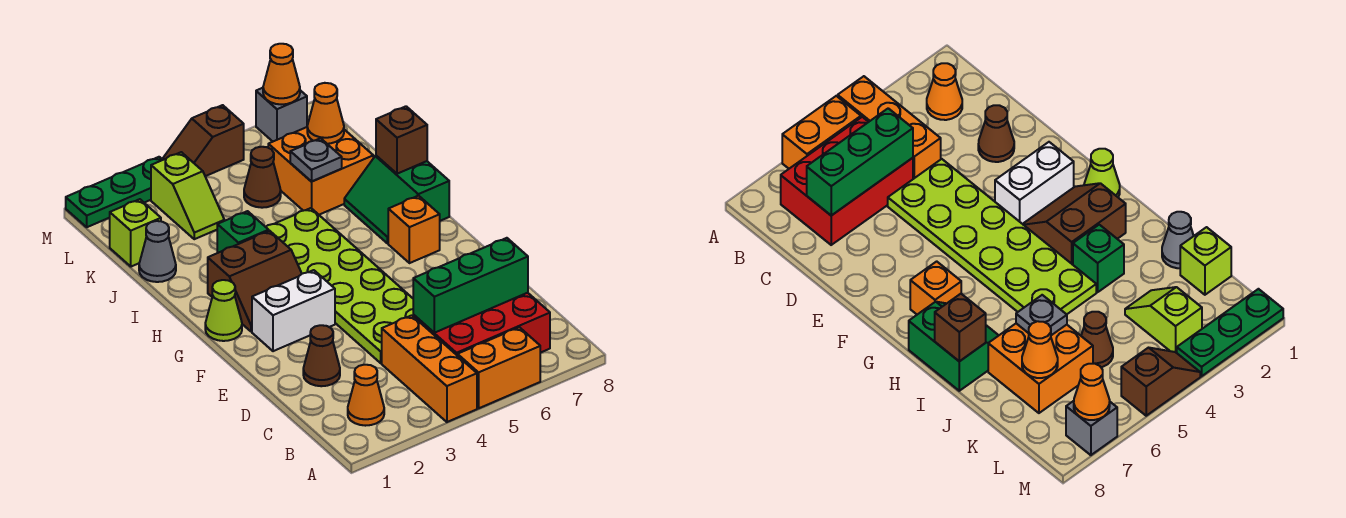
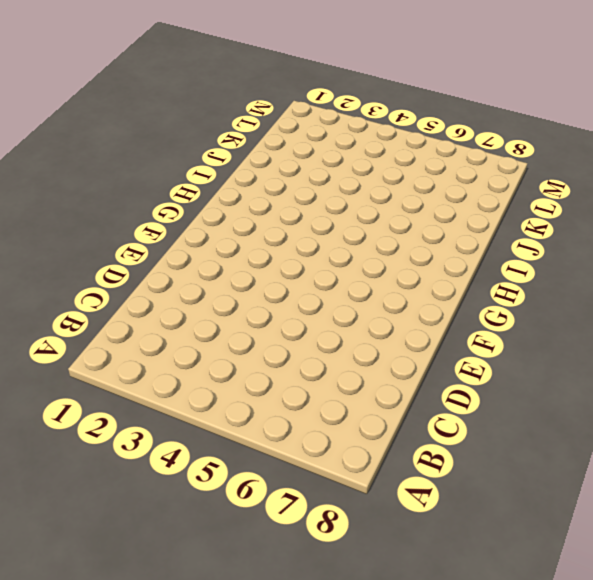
none -> orange brick A4:C4 level 1
none -> orange brick A5:A6 level 1
none -> orange cone B2 level 1

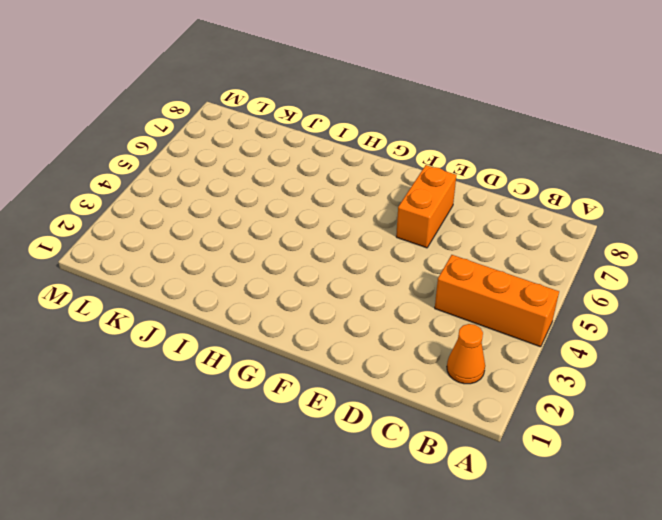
orange brick E6:E7 level 1 -> orange brick A5:A6 level 1
none -> red brick B5:C7 level 1
none -> brown cone D2 level 1
none -> lime plate D4:I5 level 1

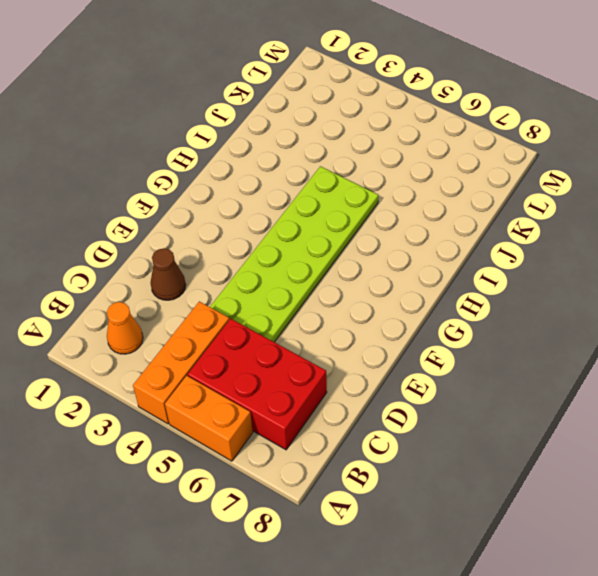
none -> white brick F2:F3 level 1
none -> lime cone G1 level 1
none -> brown slope G2:H3 level 1 top H

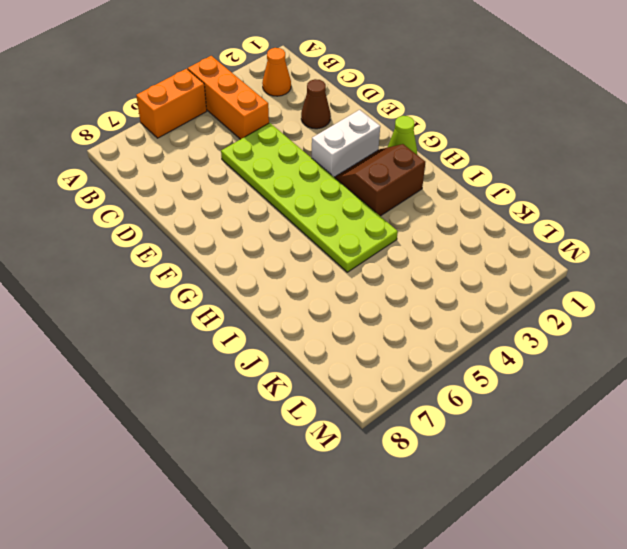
none -> red brick B5:C7 level 1
none -> orange brick G7 level 1
none -> green slope H7:I8 level 1 top 8

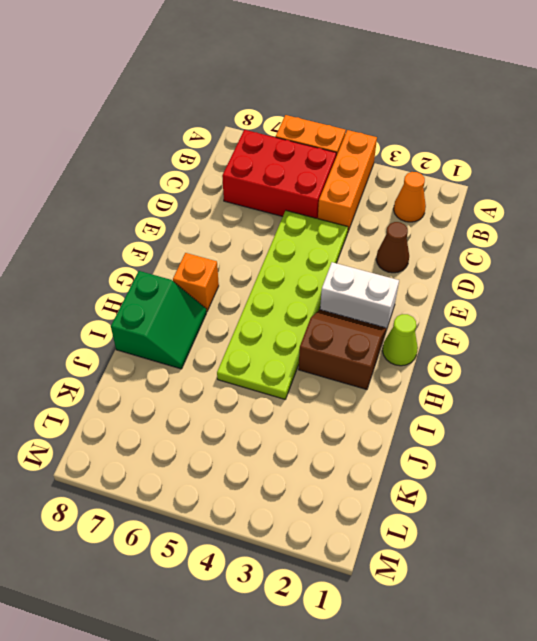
none -> green brick I3 level 1
none -> grey cone J1 level 1
none -> orange brick J6:K7 level 1

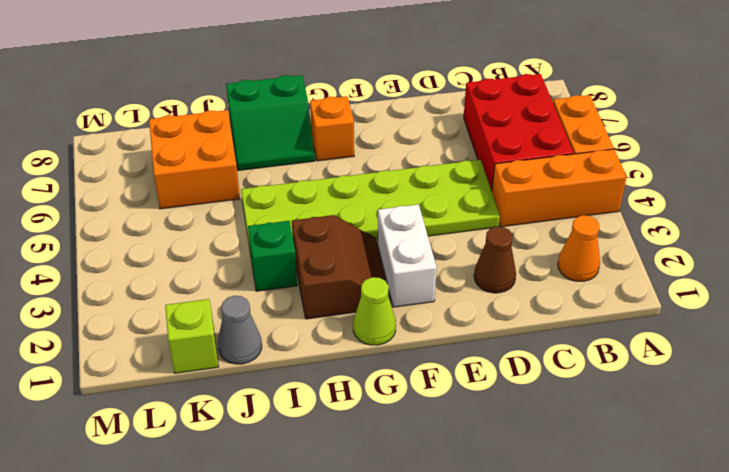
none -> lime slope K3:L3 level 1 top L
none -> brown cone K5 level 1
none -> green plate M1:M3 level 1

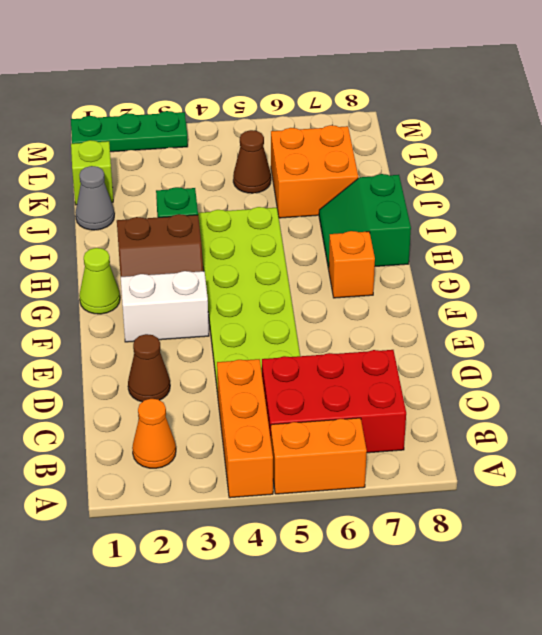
none -> lime slope K3:L3 level 1 top L
none -> brown slope M4:M5 level 1 top 5
none -> grey brick M7 level 1

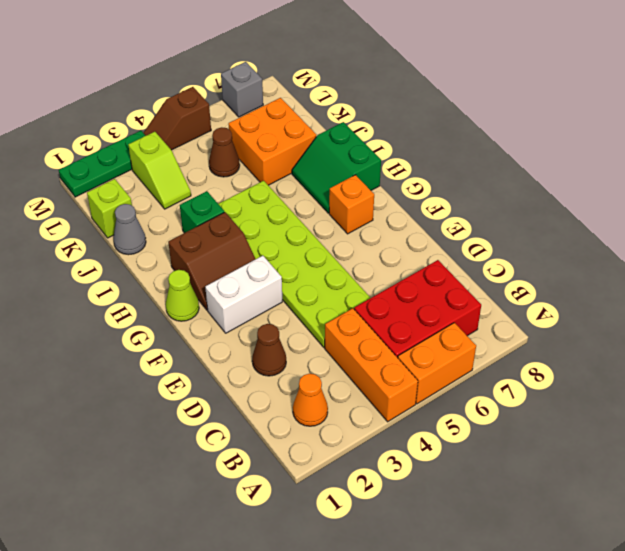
none -> green brick C5:C7 level 2
none -> brown brick I8 level 2
none -> grey plate J6 level 2

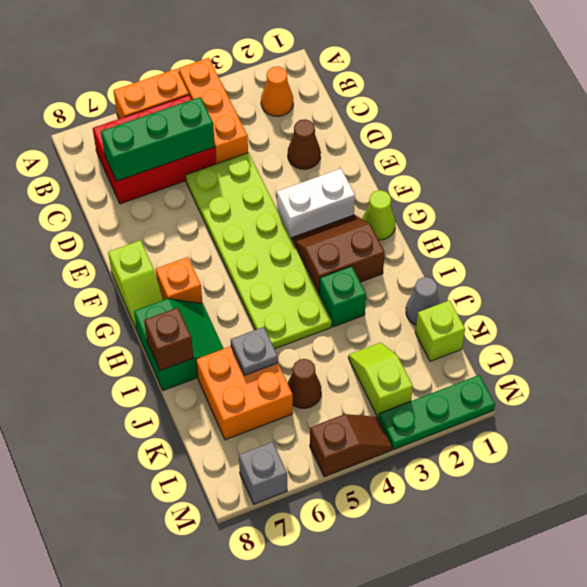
lime slope F8:G8 level 1 top F -> none
none -> orange cone K7 level 2
none -> orange cone M7 level 2

